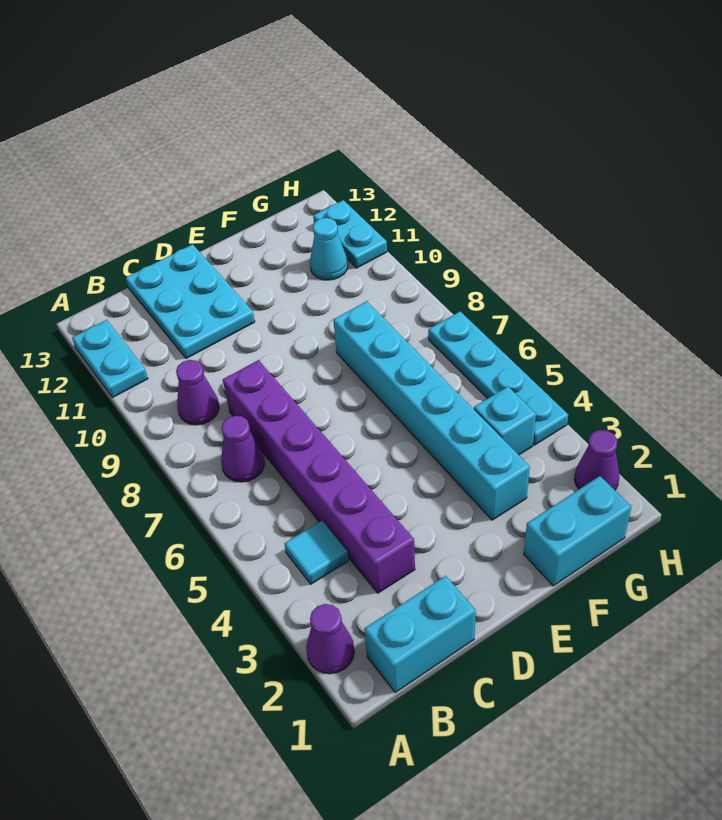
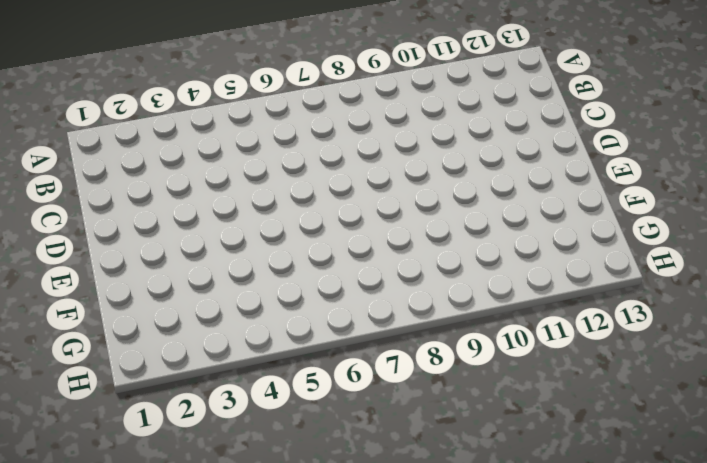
none -> purple cone A2 level 1
none -> cyan plate A11:A12 level 1
none -> cyan brick B1:C1 level 1

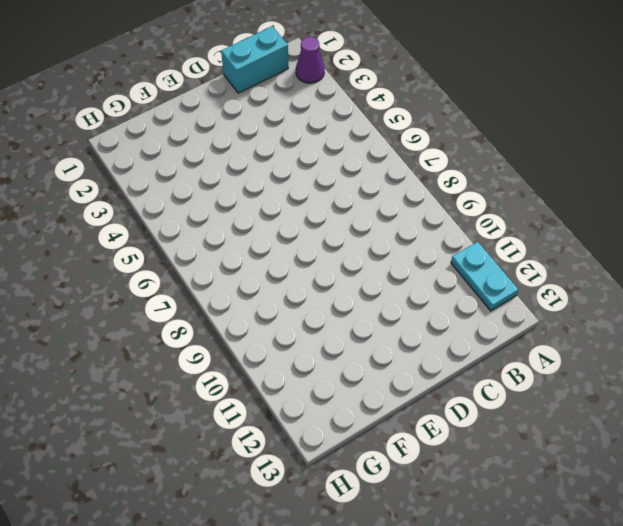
none -> cyan tile B4 level 1
none -> purple cone B7 level 1
none -> purple cone B9 level 1

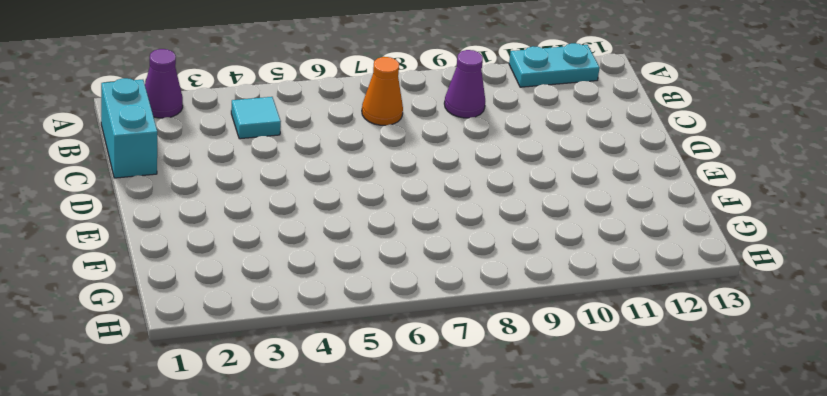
orange cone B7 level 1 -> purple cone B7 level 1
none -> purple brick C3:C8 level 1
none -> cyan plate C11:D13 level 1
none -> cyan brick F1:G1 level 1

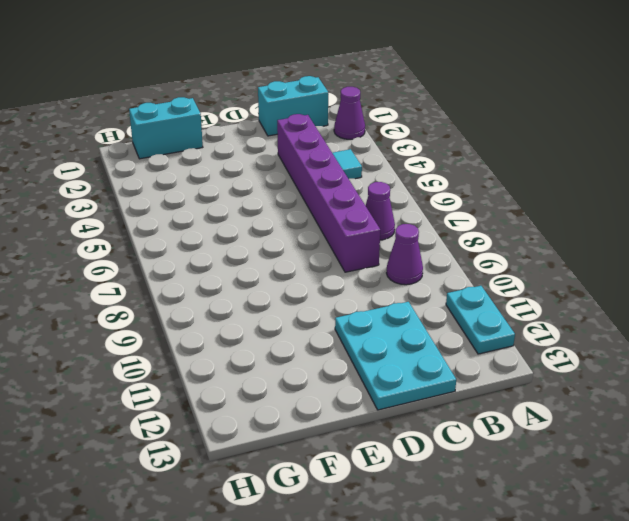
none -> cyan brick F3:F8 level 1
none -> cyan brick G4 level 1
none -> cyan cone G11 level 1

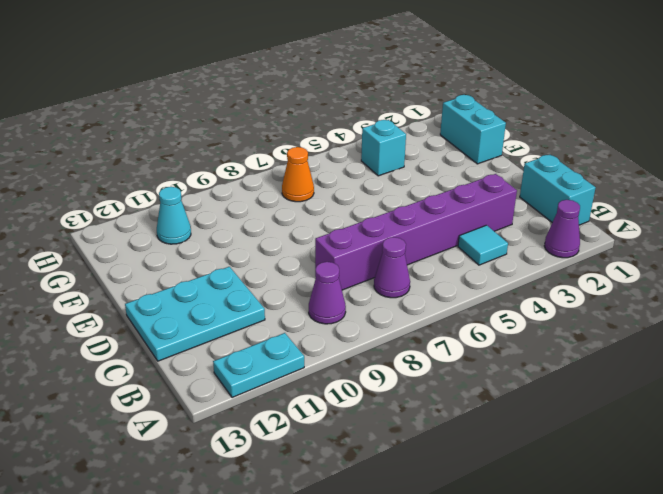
orange cone G7 level 1 -> none
none -> cyan brick F3:F8 level 1
none -> purple cone H2 level 1
none -> cyan plate H4:H7 level 1

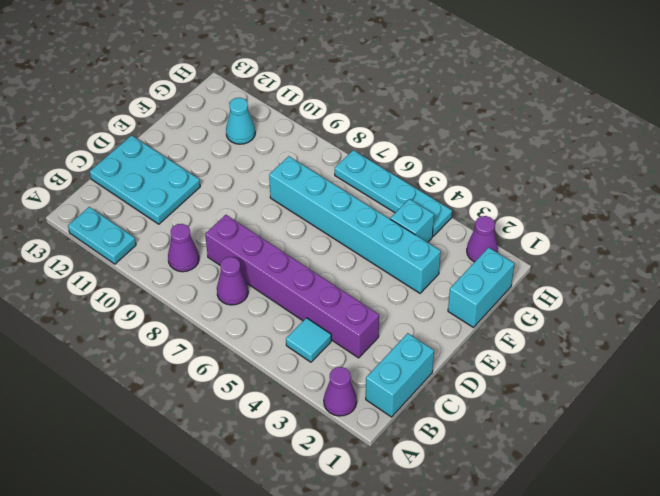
none -> cyan plate H11:H12 level 1

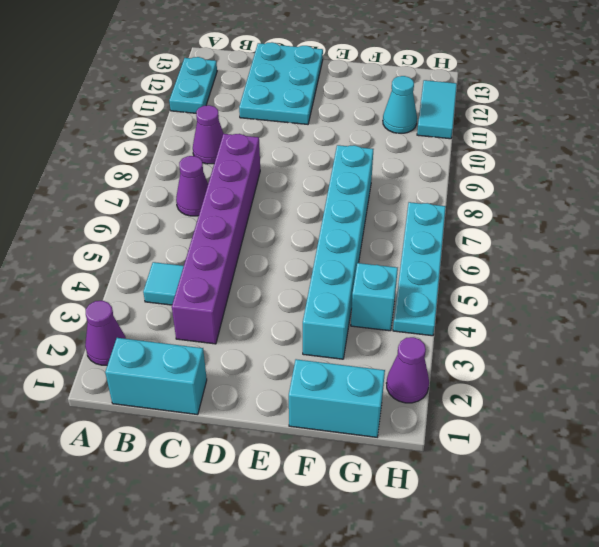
cyan tile H11:H12 level 1 -> cyan plate H11:H12 level 1

